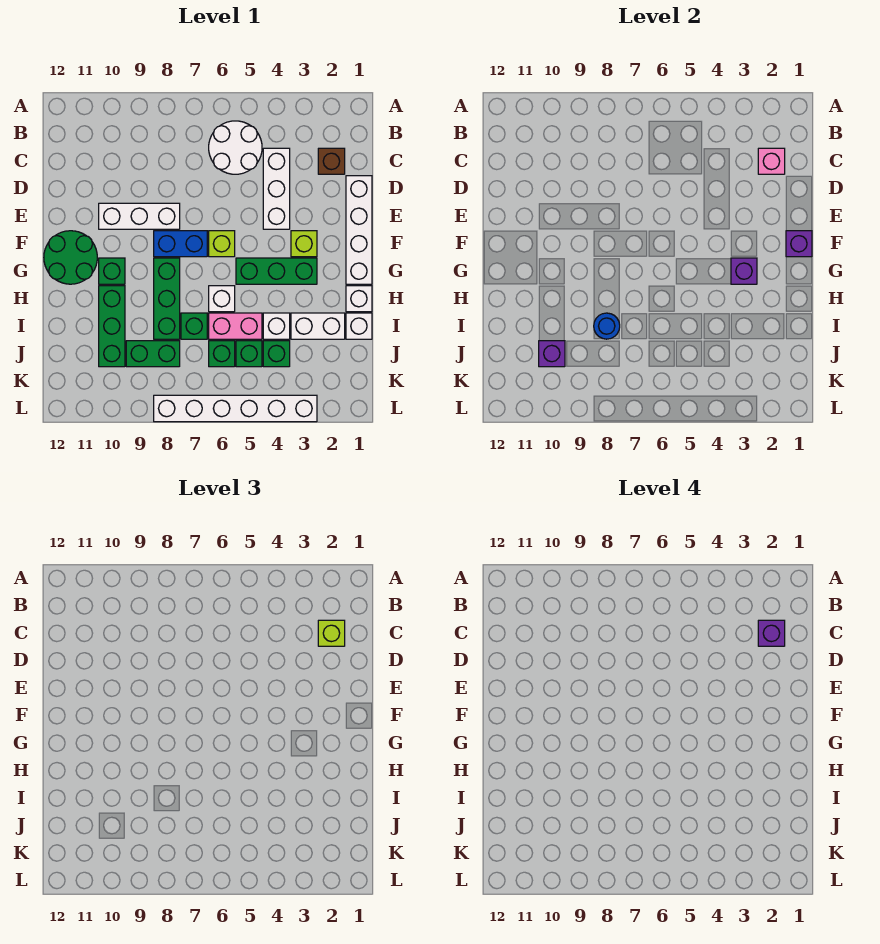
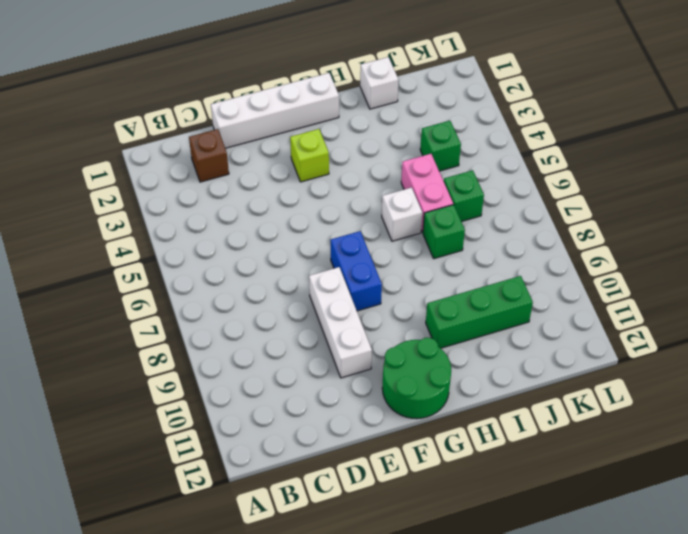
none -> white round brick B5:C6 level 1
none -> white brick C4:E4 level 1
none -> lime brick F6 level 1
none -> green brick G3:G5 level 1

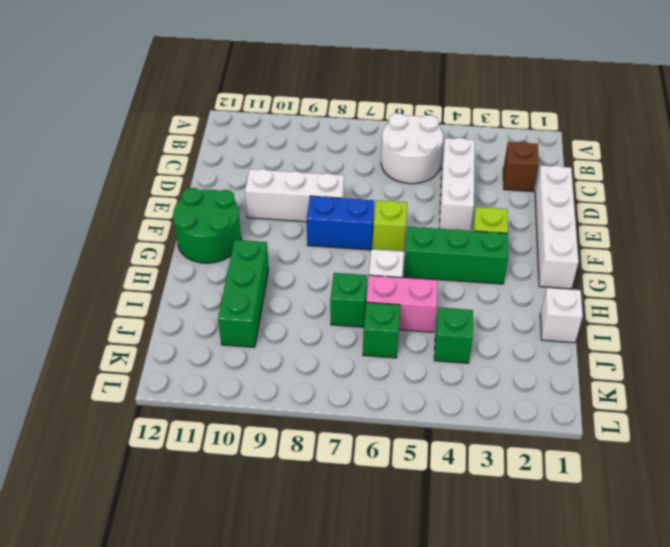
none -> green brick G8:I8 level 1
none -> green brick G10 level 1
none -> white brick H1 level 1
none -> white brick I2:I3 level 1

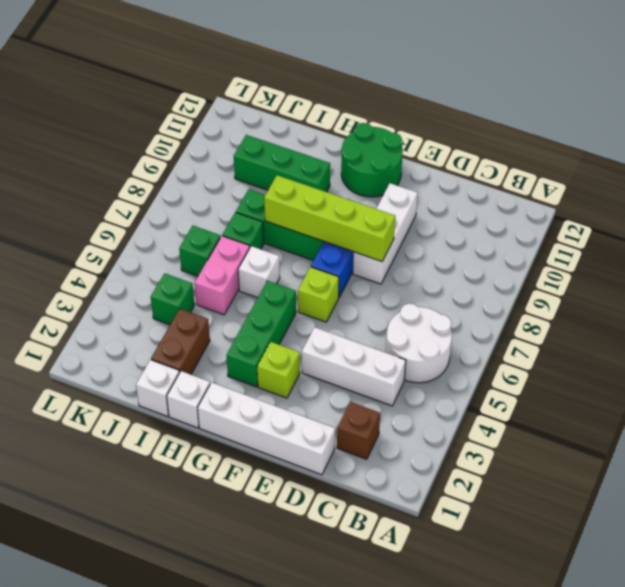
lime brick E8:H8 level 2 -> none
brown brick I2:I3 level 1 -> white brick I2:I3 level 1
none -> green brick G10 level 1
none -> white brick I4 level 1
none -> green brick J5 level 1
none -> green brick J8:J9 level 1

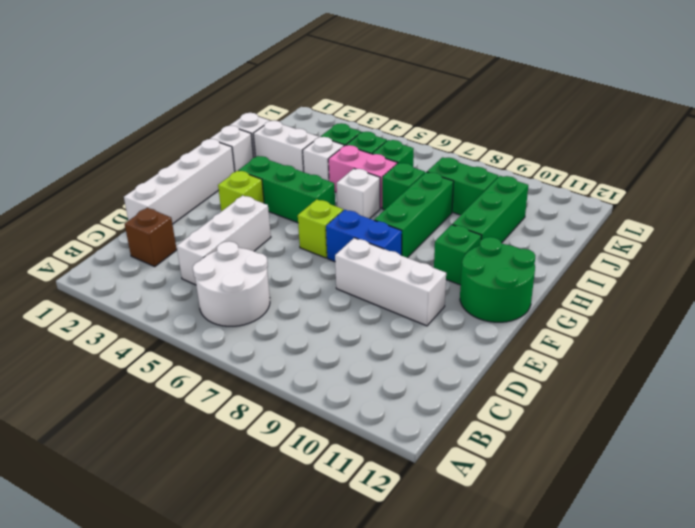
none -> white brick L3:L8 level 1
none -> pink brick C2 level 2
none -> purple brick F1 level 2
none -> purple brick G3 level 2

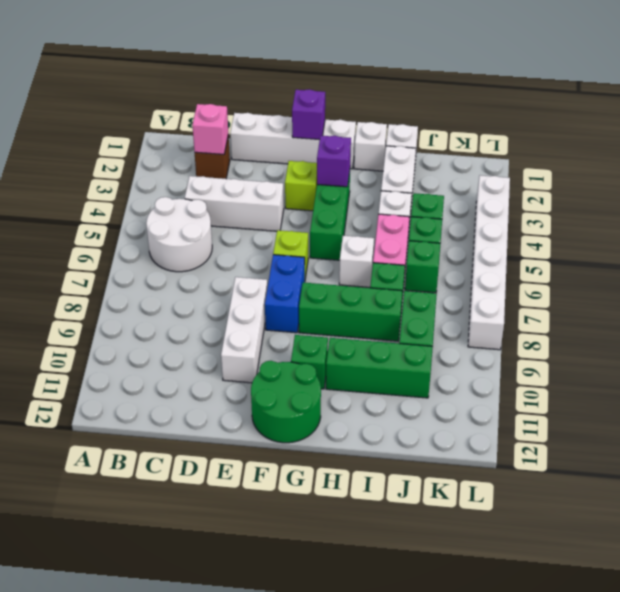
none -> blue round brick I8 level 2
none -> purple brick J10 level 2
none -> lime brick C2 level 3
none -> purple brick C2 level 4

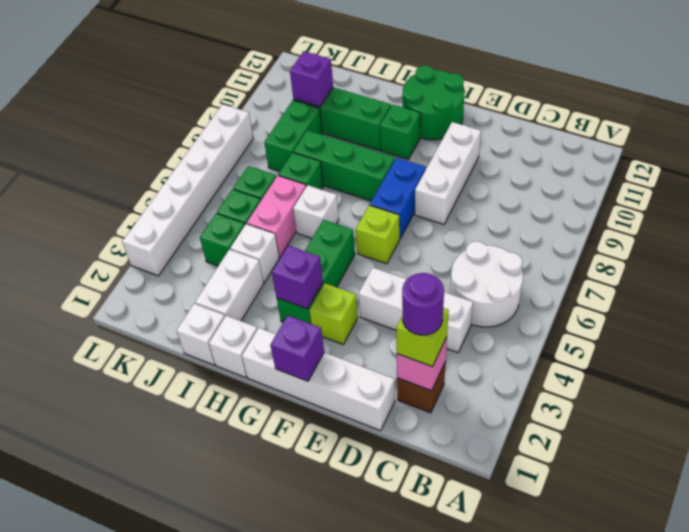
purple round brick C2 level 4 -> purple brick C2 level 4
none -> blue round brick I8 level 2

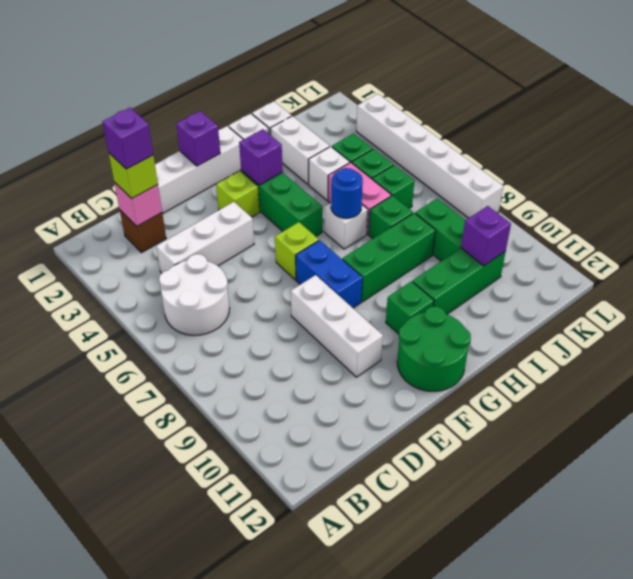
blue round brick H6 level 2 -> blue round brick I8 level 2

